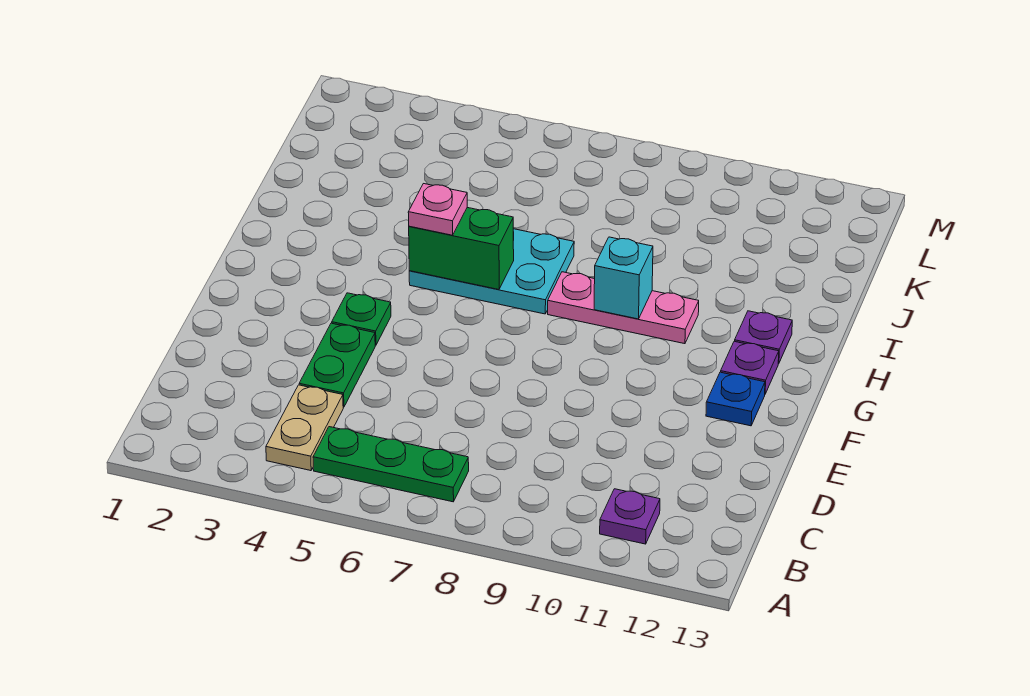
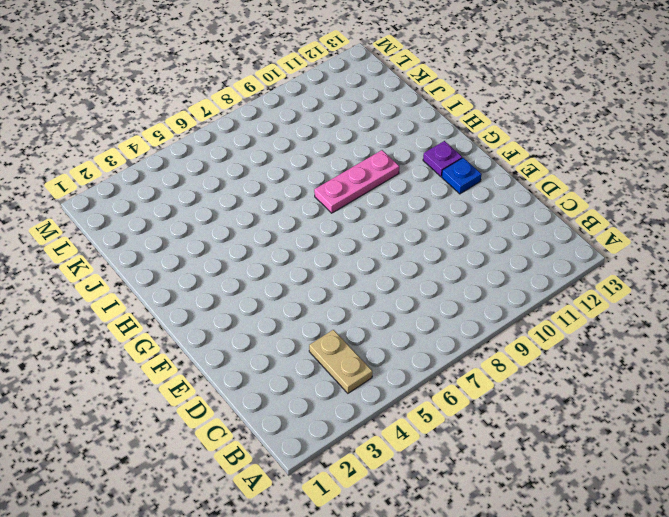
none -> green plate B5:B7 level 1
none -> purple plate B11 level 1
none -> green plate D4:E4 level 1

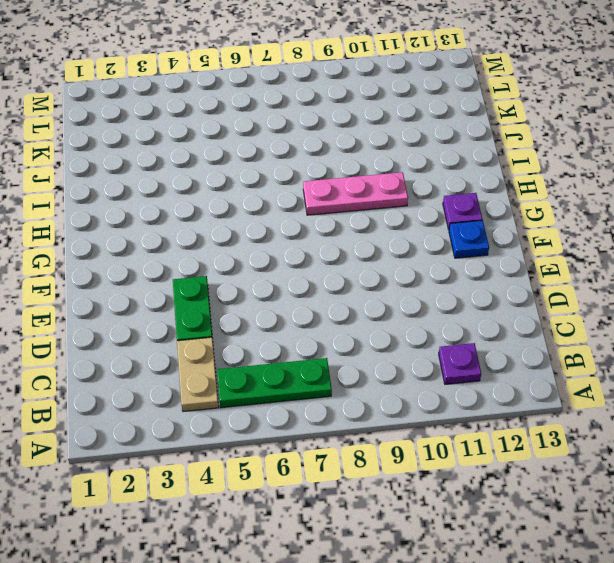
none -> green plate F4 level 1
none -> cyan plate H5:I7 level 1
none -> purple plate H12 level 1

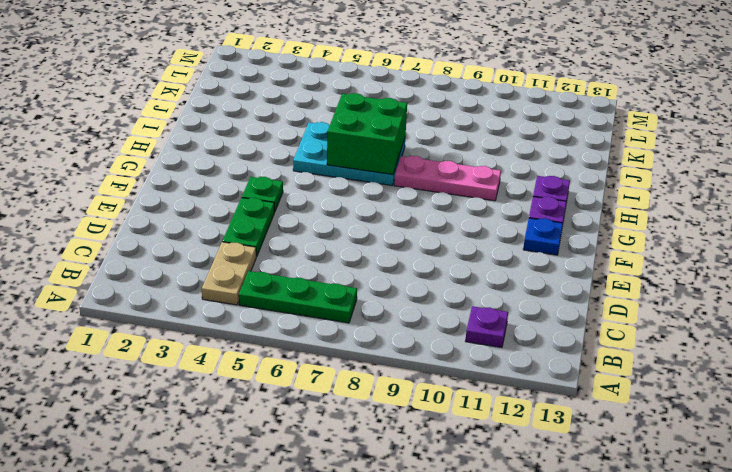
green brick H6:I7 level 2 -> green brick H5:H6 level 2
none -> cyan brick H9 level 2
none -> pink plate H5 level 3

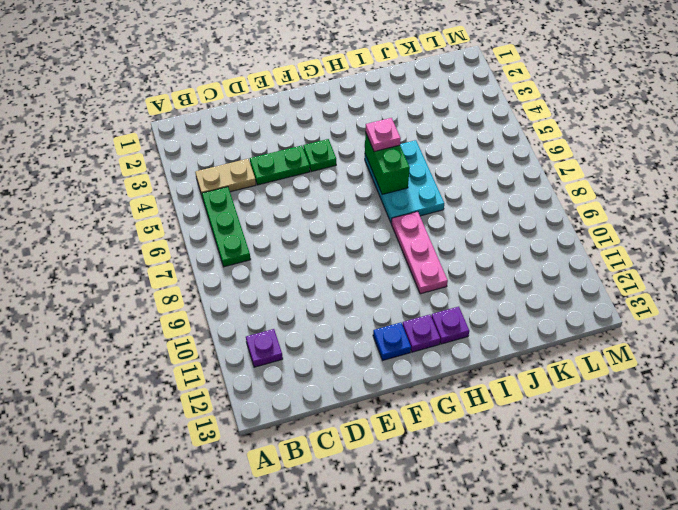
none -> cyan brick H9 level 2

